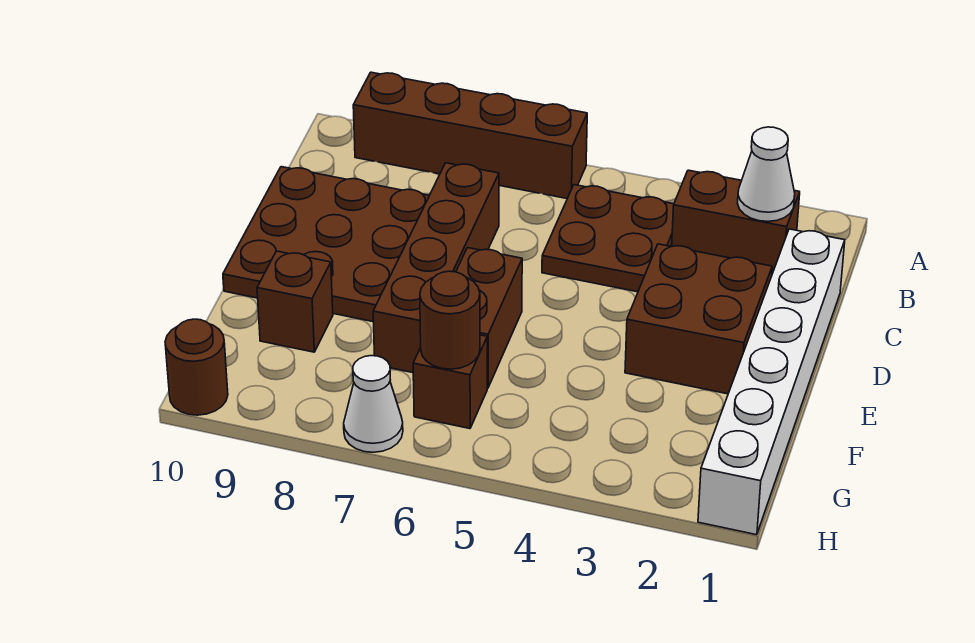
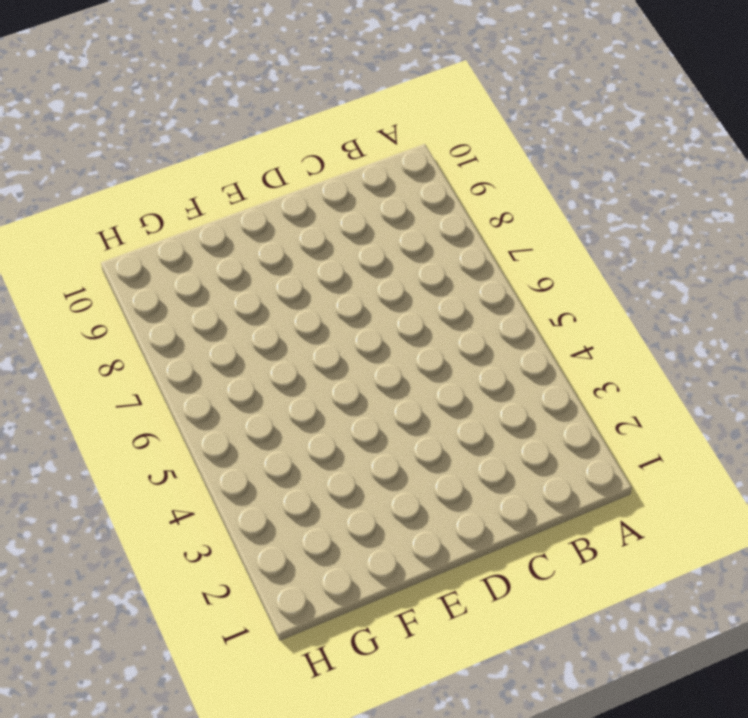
none -> brown brick A6:A9 level 1
none -> brown brick B2:B3 level 1
none -> brown plate B4:C5 level 1

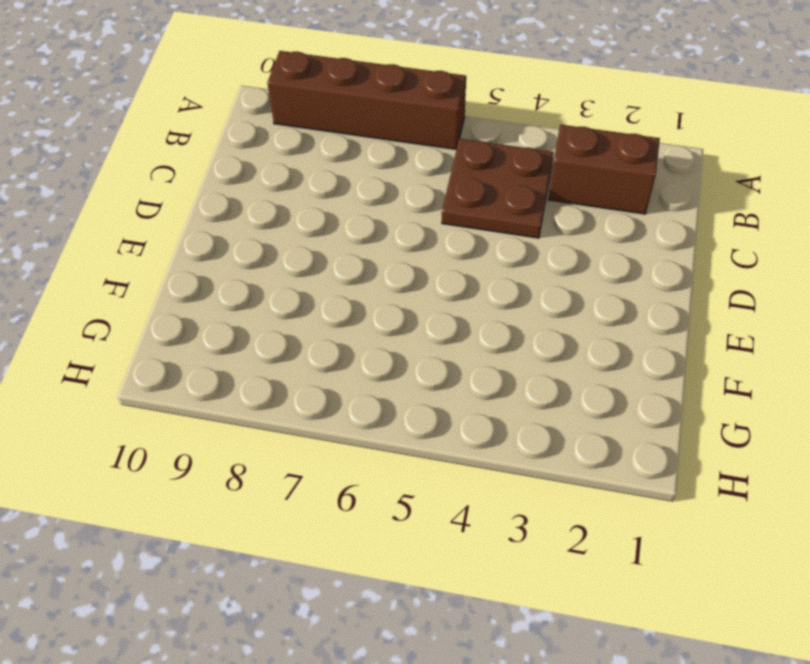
none -> white brick C1:H1 level 1
none -> brown brick C7:F7 level 1
none -> brown plate C8:E10 level 1

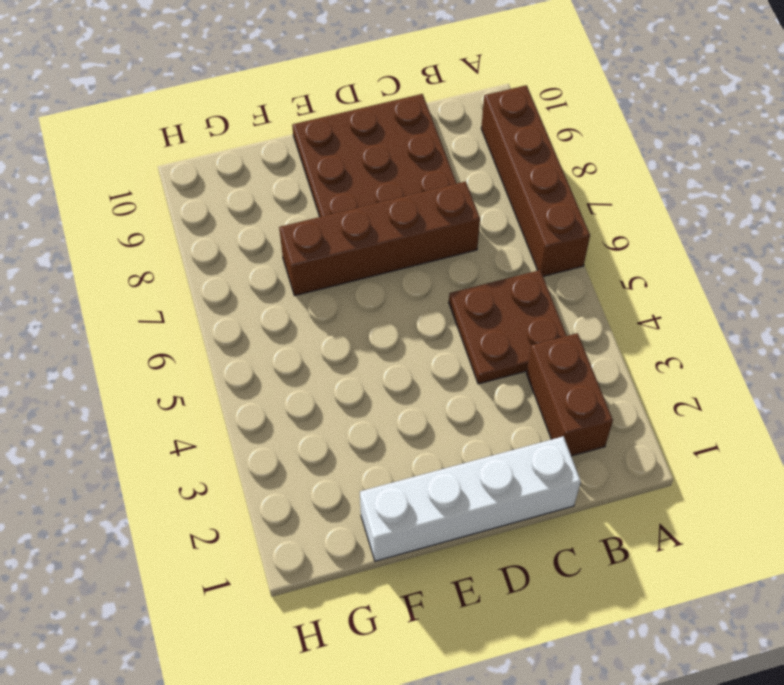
white brick C1:F1 level 1 -> white brick C1:H1 level 1
none -> brown brick D2:E3 level 1
none -> brown brick E6:F6 level 1
none -> brown brick F9 level 1

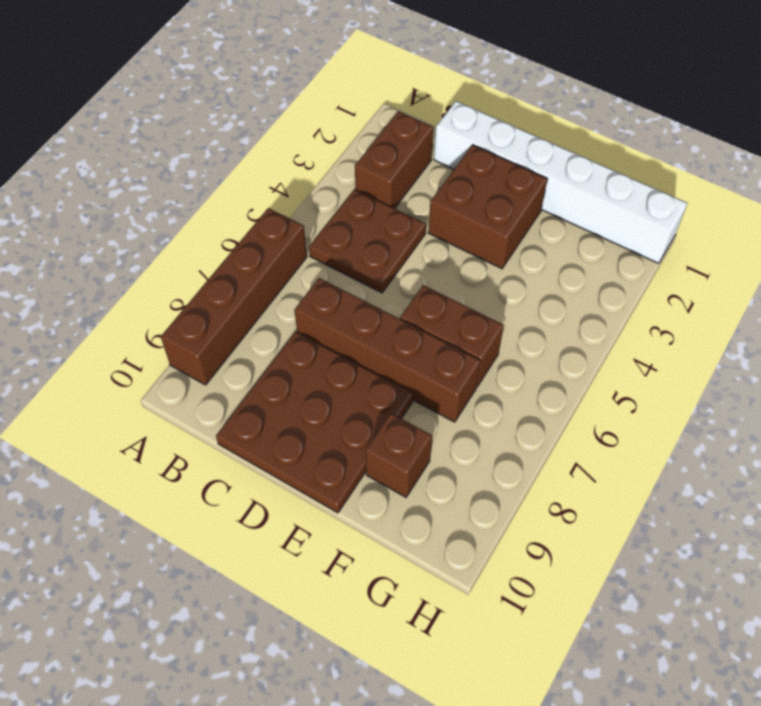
none -> brown brick G6 level 1
none -> white cone H7 level 1
none -> brown round brick H10 level 1

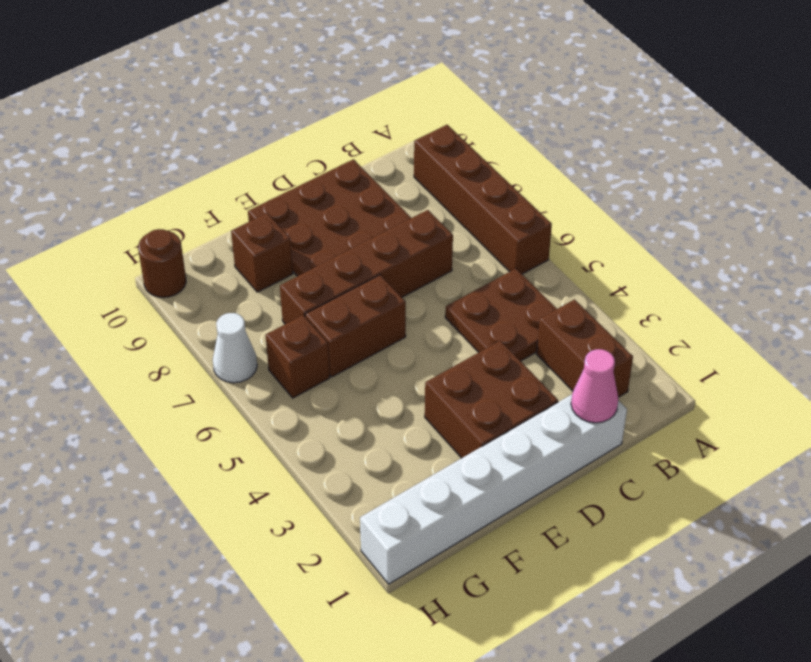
pink cone C1 level 2 -> none
none -> white cone B2 level 2
none -> brown round brick G6 level 2

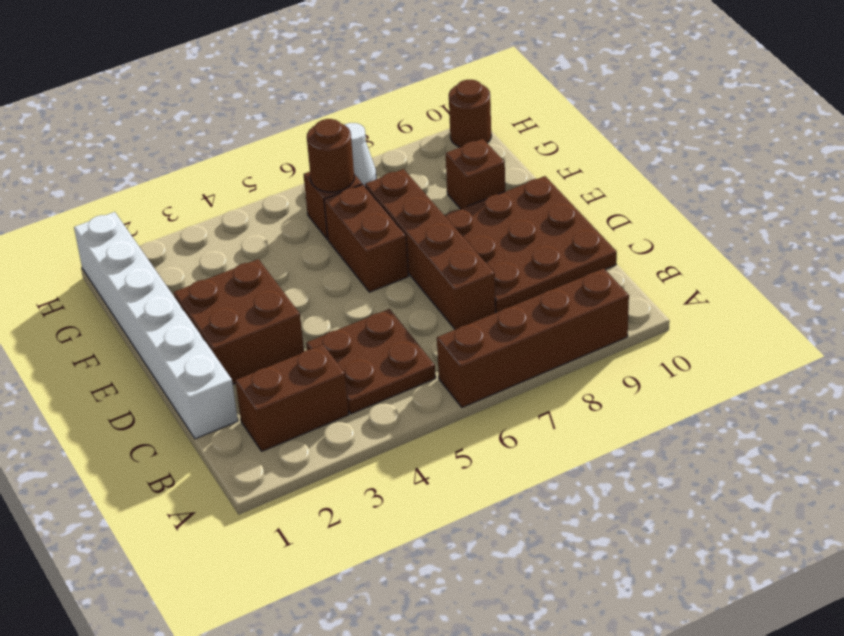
none -> white cone B2 level 2

